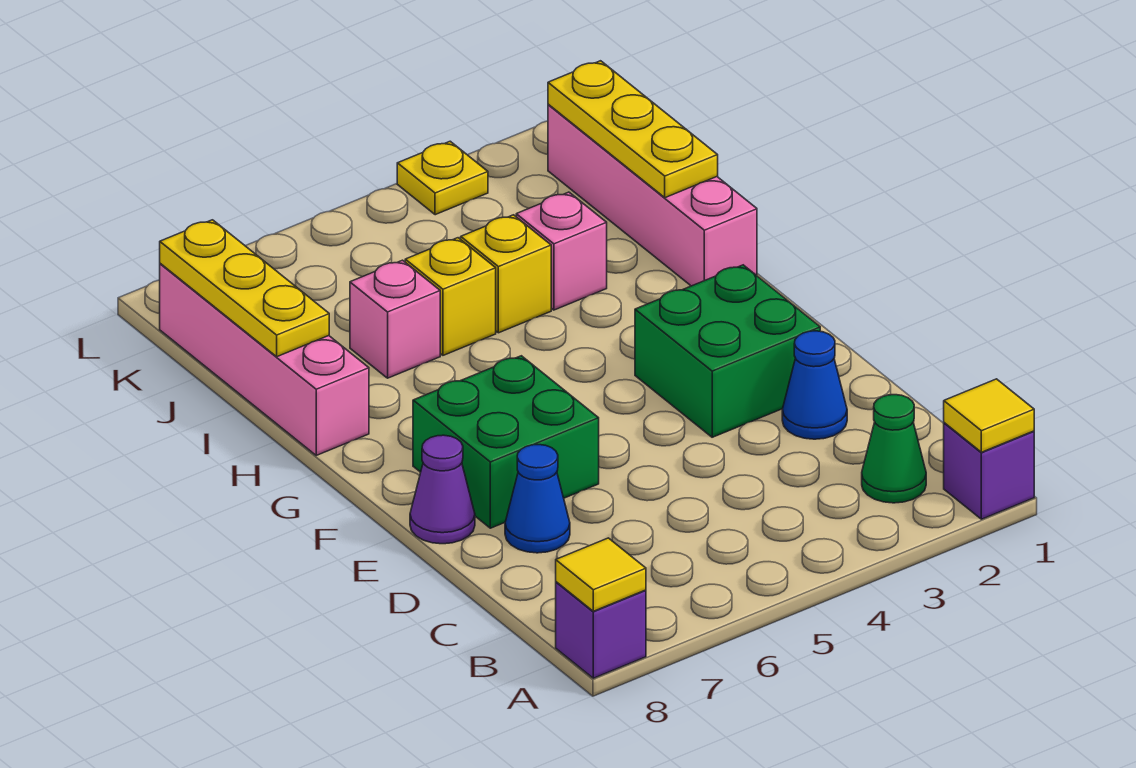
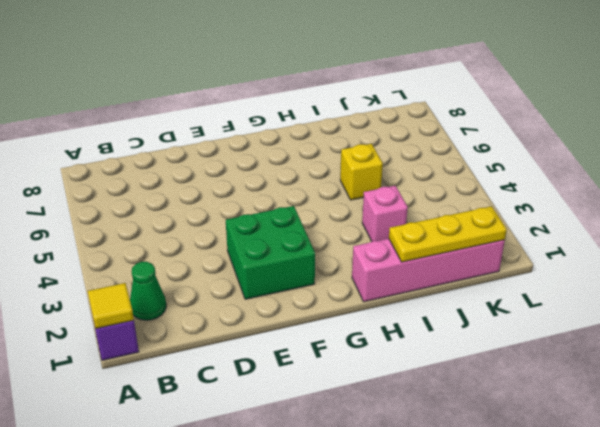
none -> purple brick A8 level 1
none -> blue cone D2 level 1
none -> blue cone D7 level 1

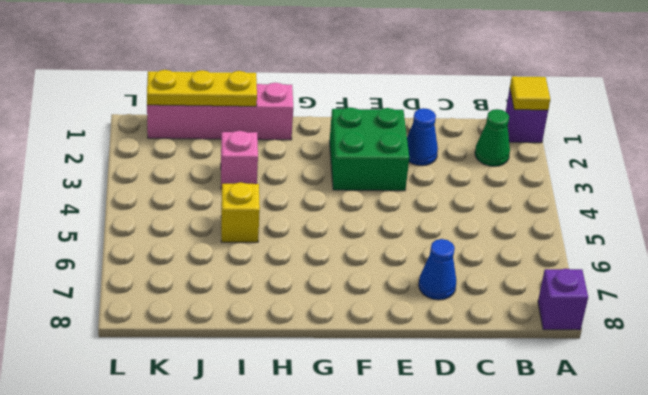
none -> green brick E6:F7 level 1
none -> purple cone E8 level 1
none -> pink brick H8:K8 level 1

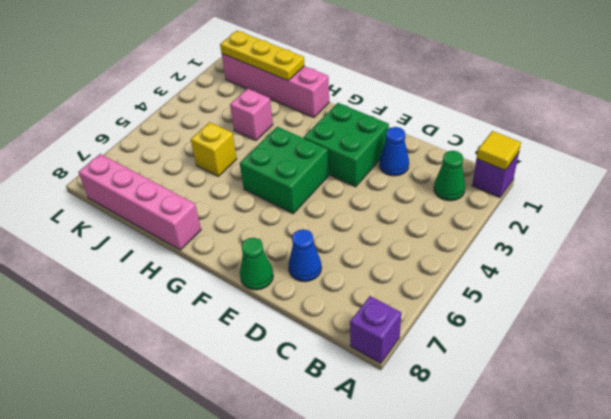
green cone E8 level 1 -> purple cone E8 level 1
green brick F4:G5 level 1 -> green brick E6:F7 level 1
none -> yellow brick I4 level 1
none -> pink brick I6 level 1
none -> yellow plate L3 level 1

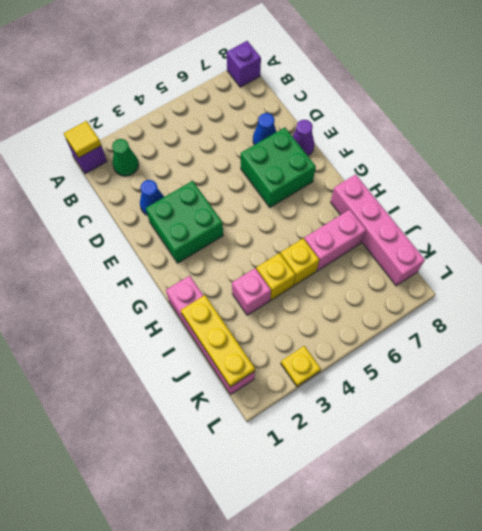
pink brick I6:I7 level 1 -> pink brick I6 level 1
none -> yellow tile A8 level 2
none -> yellow plate I8:K8 level 2

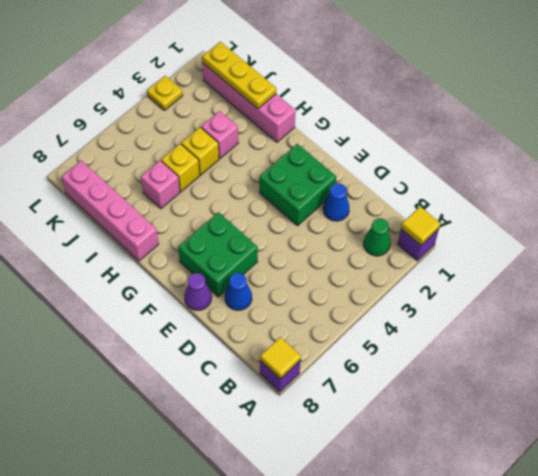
none -> yellow plate I8:K8 level 2

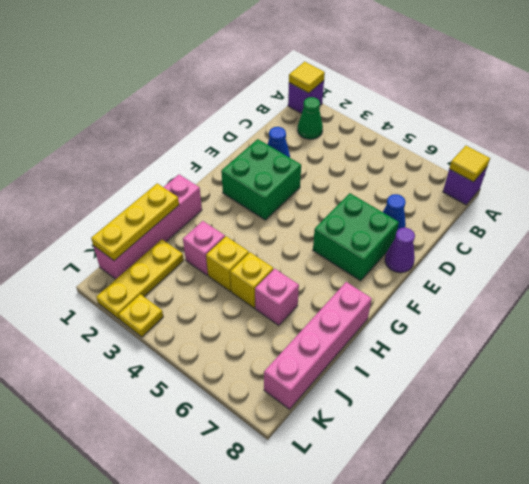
yellow plate J2:L2 level 1 -> yellow plate I8:K8 level 2

